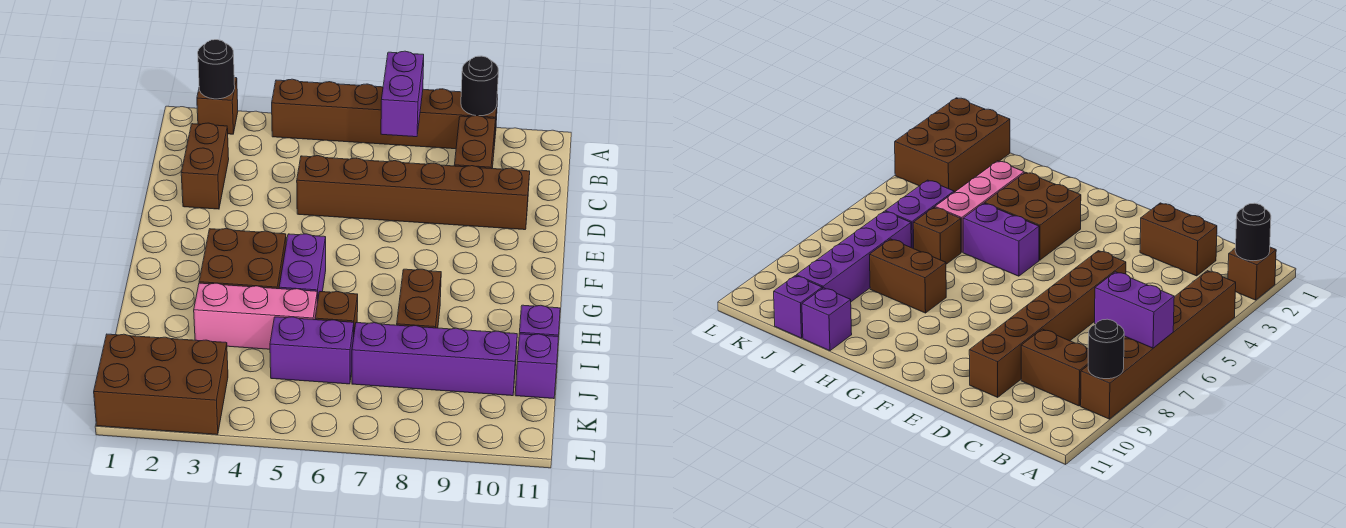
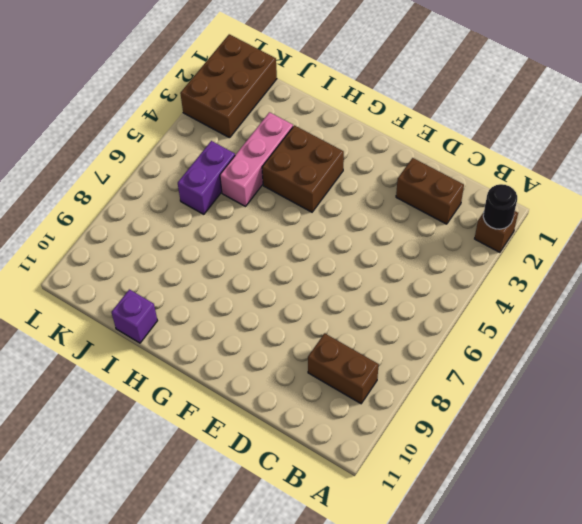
none -> brown brick A4:A9 level 1
none -> brown brick D5:D10 level 1
none -> purple brick G5:H5 level 1

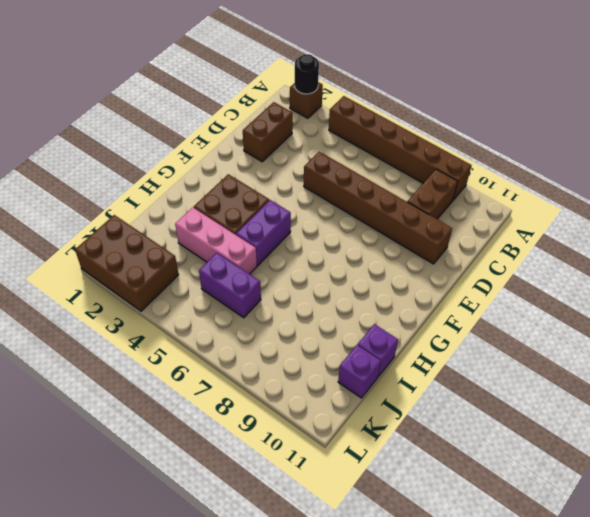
none -> brown brick H8:I8 level 1
none -> brown brick I6 level 1
none -> purple brick J7:J10 level 1

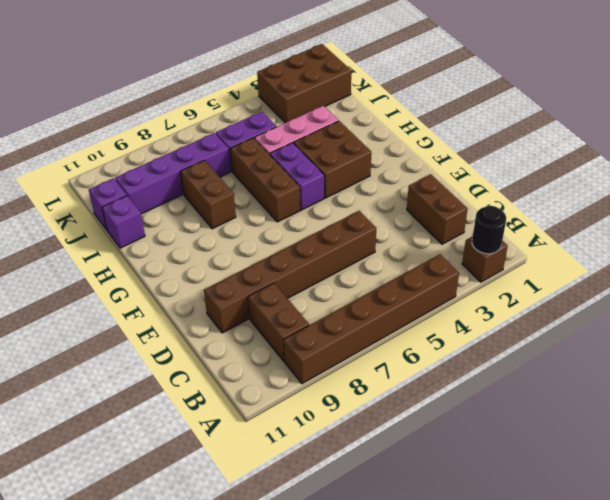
brown brick G6:I6 level 1 -> brown brick I6 level 1
none -> purple brick A7:B7 level 2
none -> black round brick A9 level 2

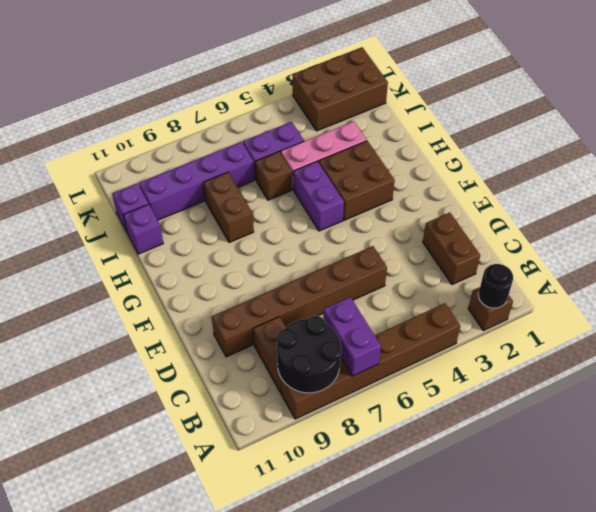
black round brick A8:B9 level 2 -> black round brick A9 level 2

